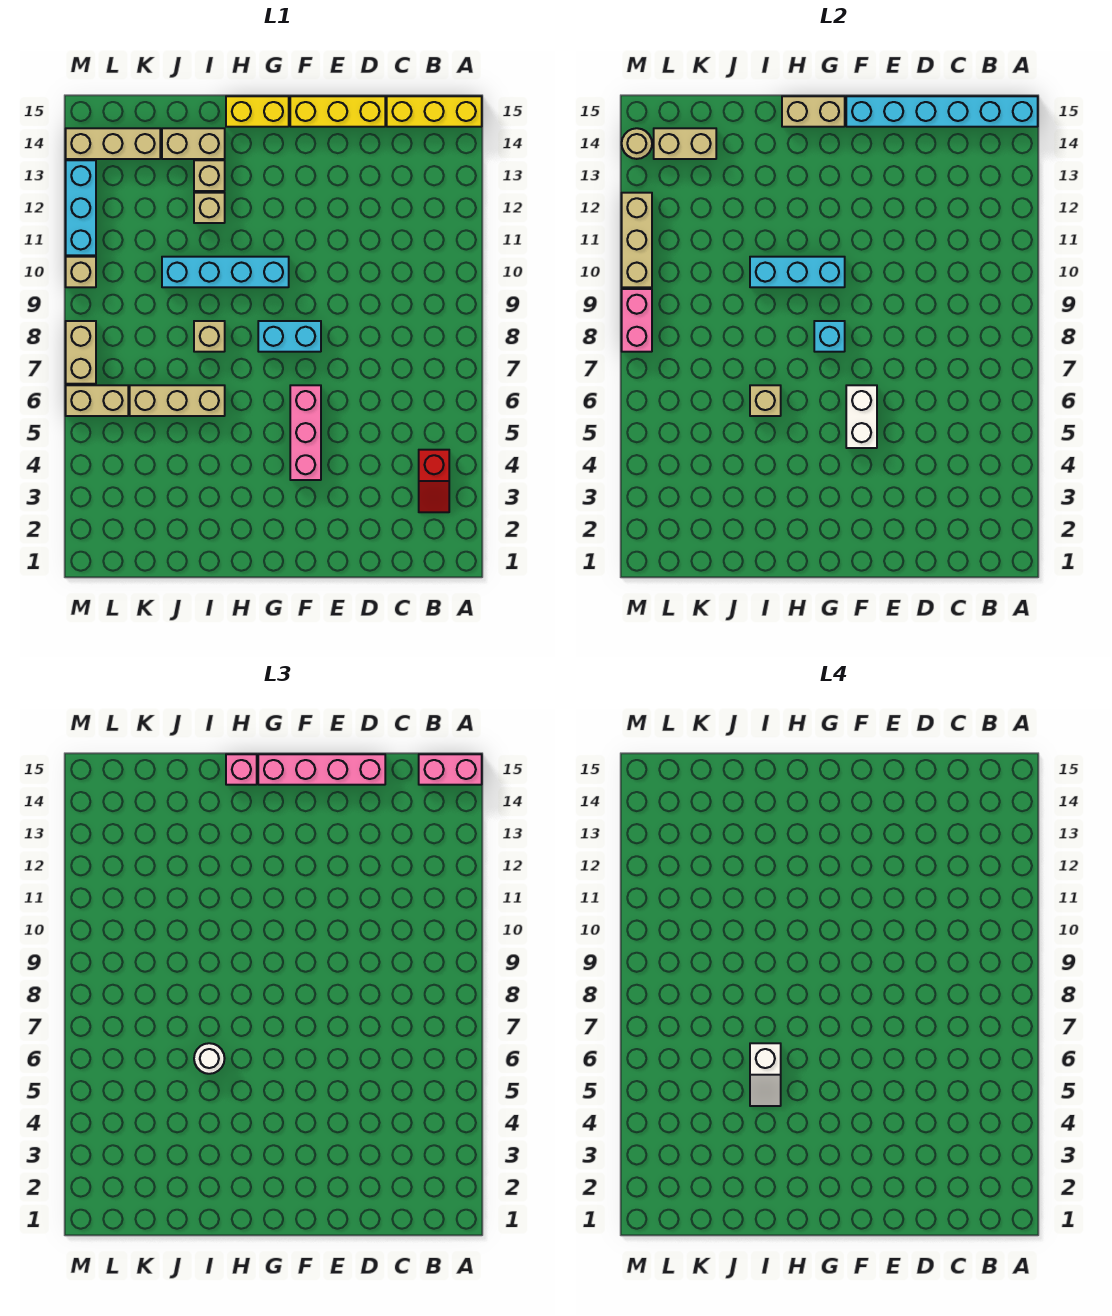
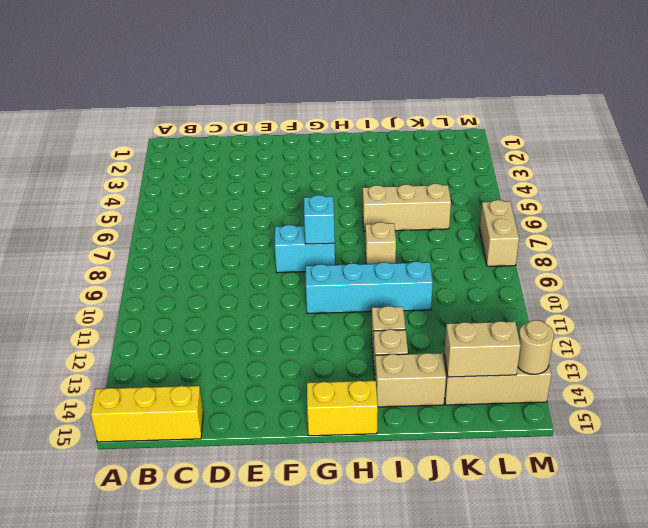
none -> red slope B3:B4 level 1 top 4
none -> yellow brick D15:F15 level 1
none -> pink brick F4:F6 level 1
none -> tan brick L6:M6 level 1

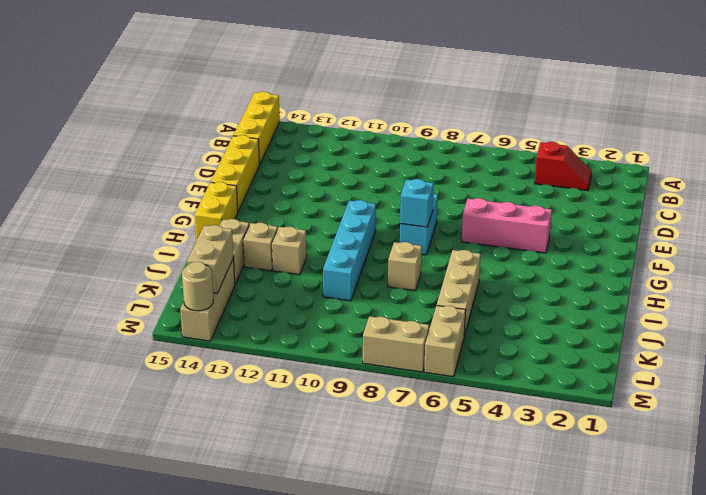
none -> tan brick M10 level 1
none -> cyan brick M11:M13 level 1
none -> cyan brick A15:F15 level 2
none -> white brick F5:F6 level 2

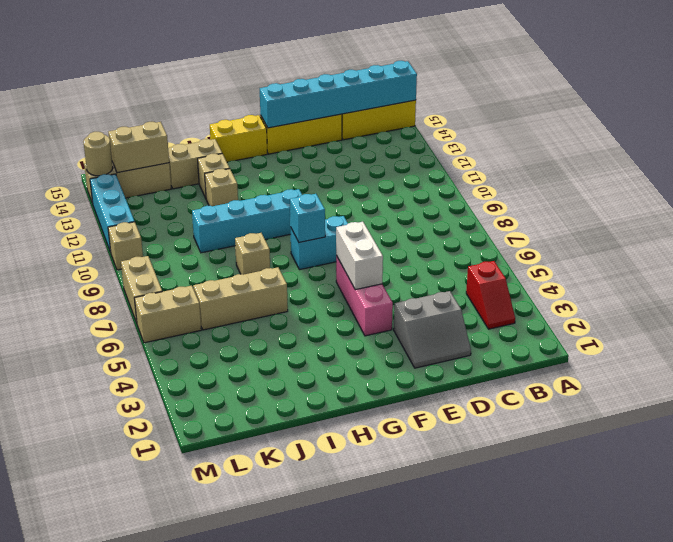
grey slope D2:E3 level 1 top 3 -> none
none -> cyan brick G10:I10 level 2
none -> tan brick G15:H15 level 2
none -> tan brick I6 level 2
none -> pink brick M8:M9 level 2

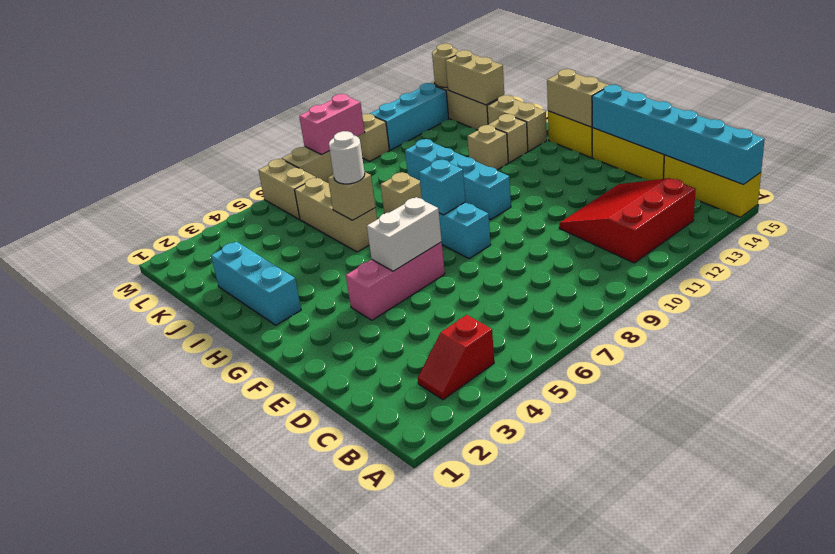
red slope B11:D13 level 1 top B -> none
cyan brick H2:J2 level 1 -> cyan brick G10:I10 level 2
none -> tan brick M10:M12 level 2
none -> pink brick A15:B15 level 3
none -> pink brick D15:G15 level 3
none -> pink brick H15 level 3

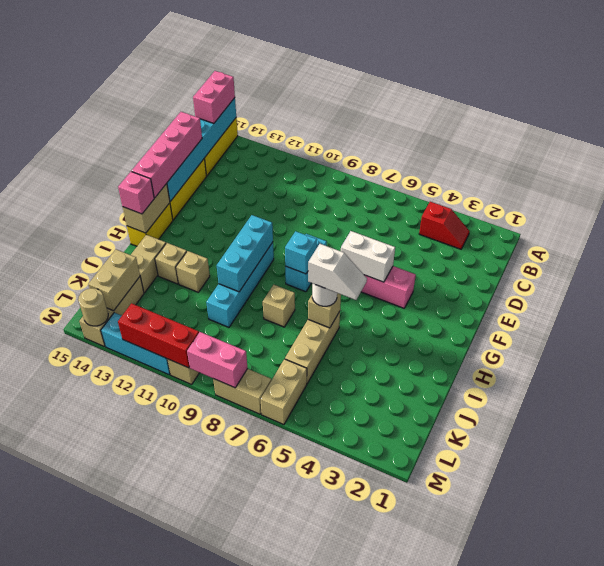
red brick M10:M12 level 2 -> tan brick M10:M12 level 2

